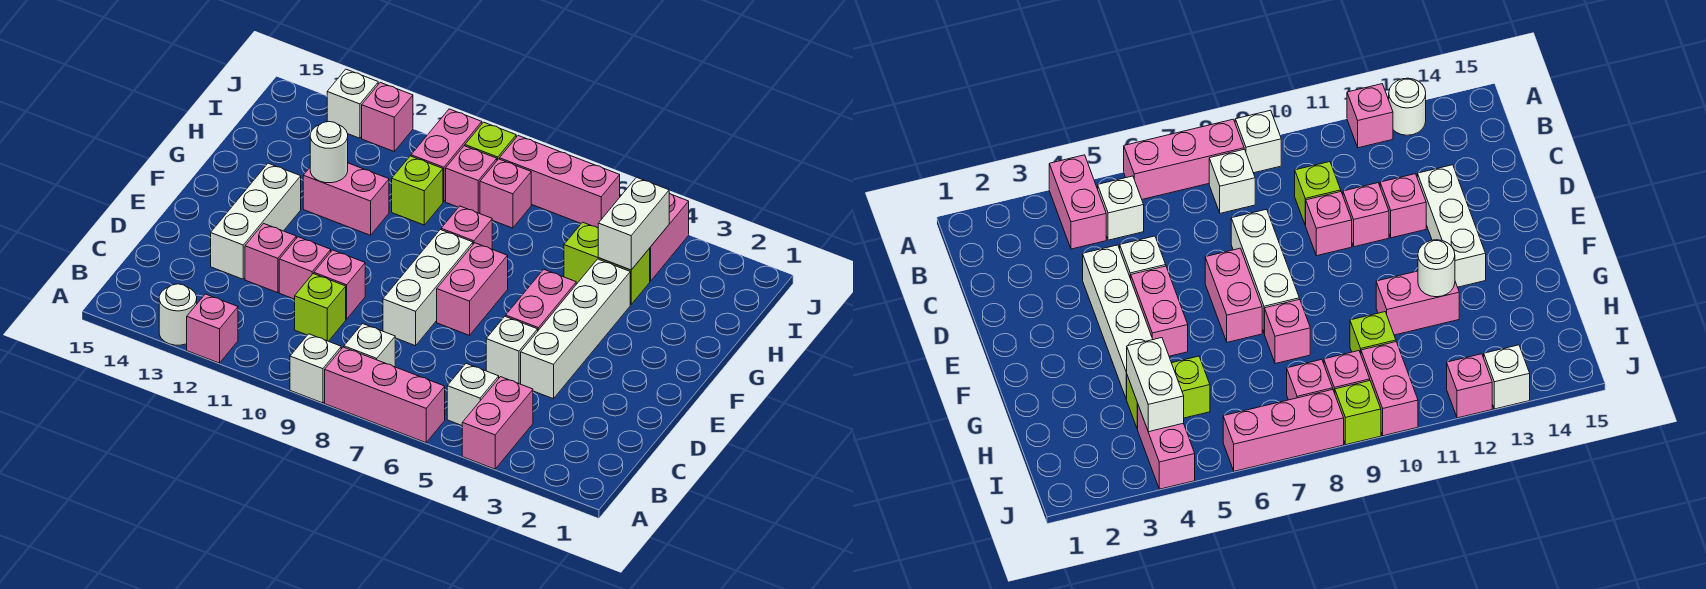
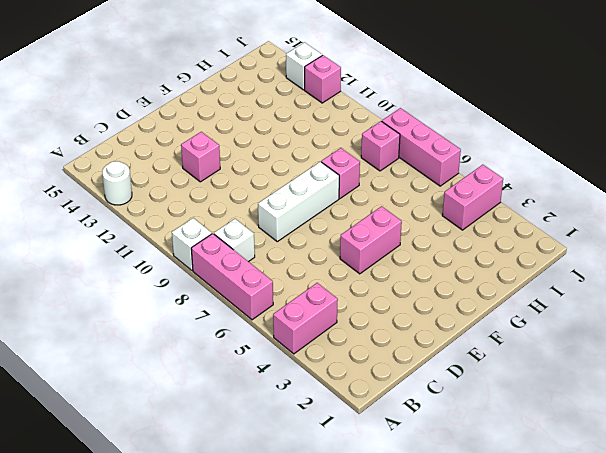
none -> pink brick A12 level 1
none -> white brick B5 level 1
none -> lime brick C10 level 1
none -> white brick D4:G4 level 1

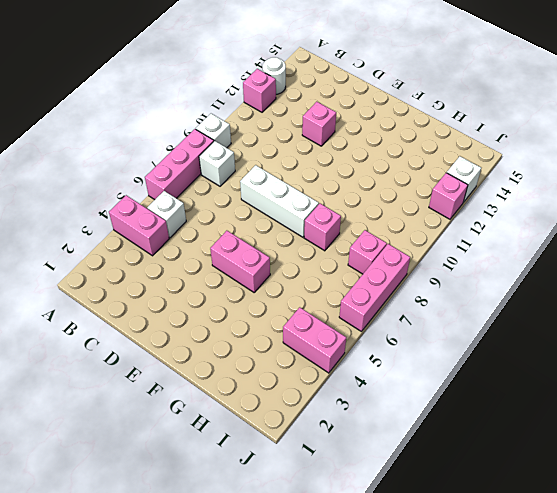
none -> lime brick C10 level 1
none -> white brick D4:G4 level 1
none -> white brick D5 level 1
none -> pink brick D10 level 1

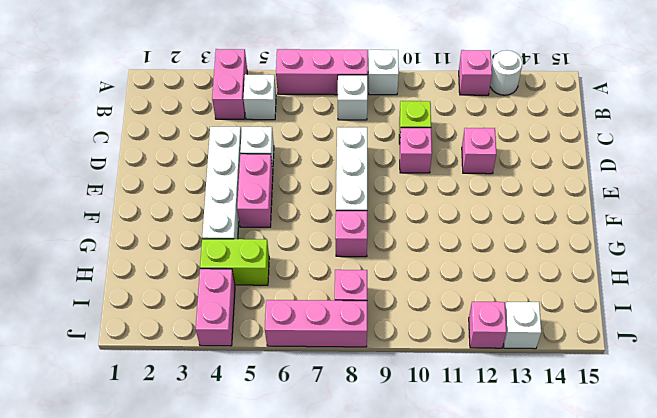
none -> pink brick D11 level 1
none -> white brick D13:F13 level 1
none -> pink brick E7:F7 level 1
none -> pink brick G11:G12 level 1

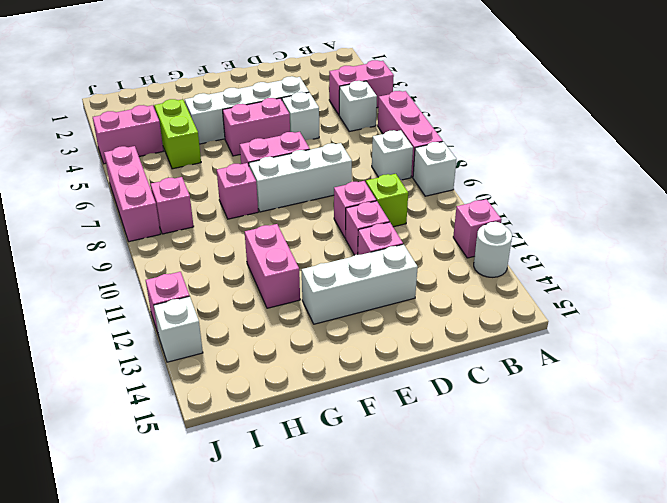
none -> lime brick H10 level 1
none -> pink brick I9 level 1
none -> pink brick I10:J10 level 1
none -> lime brick J9 level 1

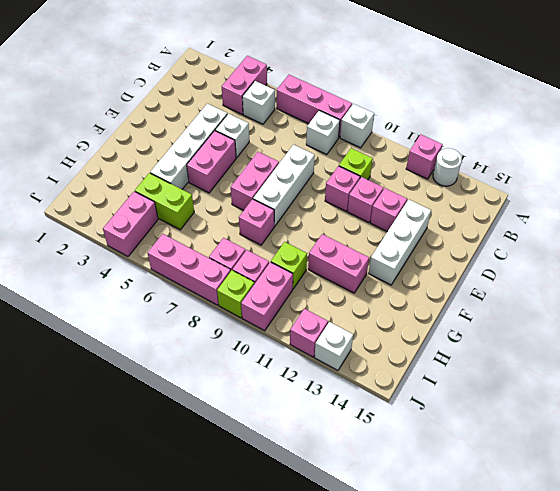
none -> white round brick G12 level 2
none -> white brick H4:I4 level 2

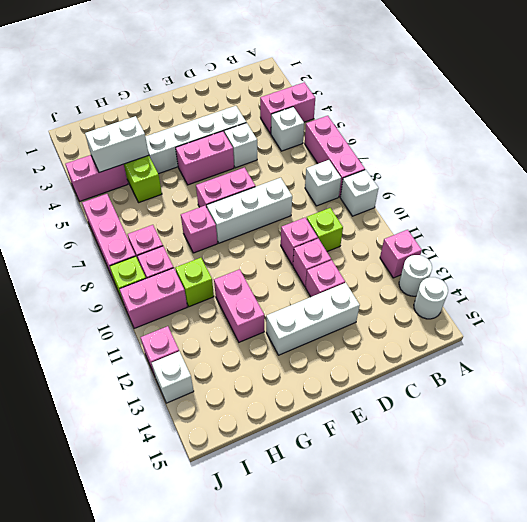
white round brick A14 level 1 -> white round brick G12 level 2

